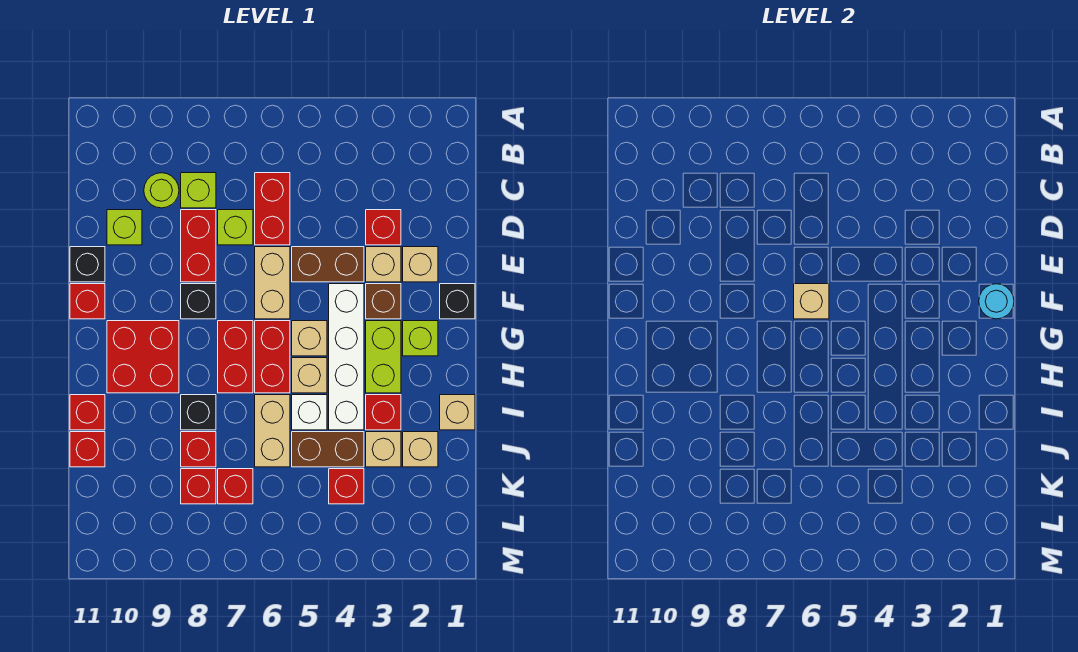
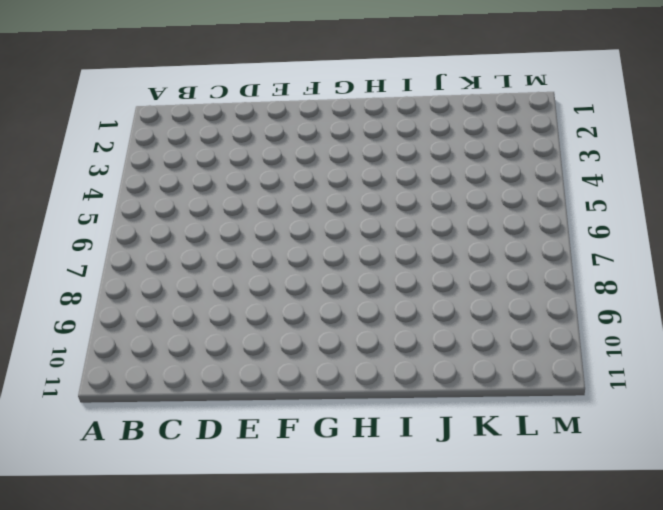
none -> red brick C6:D6 level 1
none -> lime brick C8 level 1
none -> lime round brick C9 level 1
none -> red brick D3 level 1

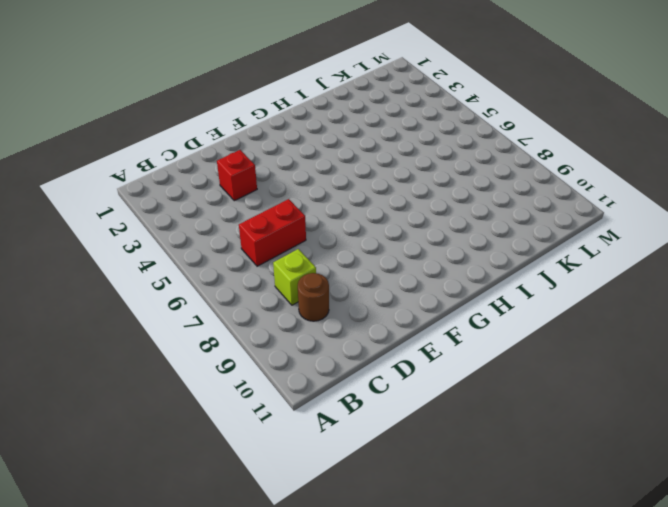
brown round brick C9 level 1 -> lime round brick C9 level 1
none -> lime brick D7 level 1
none -> red brick D8:E8 level 1
none -> lime brick D10 level 1
none -> tan brick E2 level 1

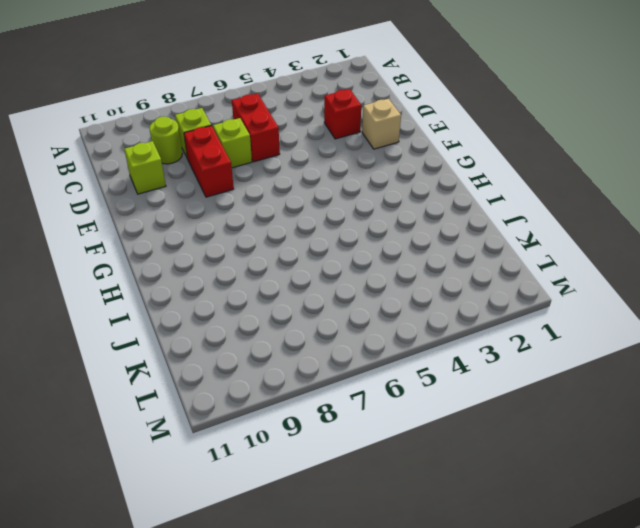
none -> tan brick E3 level 1
none -> brown brick E4:E5 level 1
none -> tan brick E6:F6 level 1
none -> black brick E11 level 1

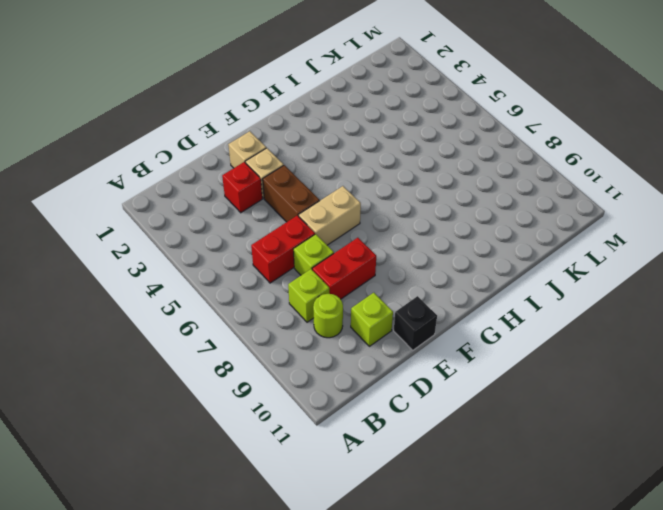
none -> black brick F1 level 1
none -> brown brick F3 level 1
none -> white brick F4:I4 level 1
none -> black brick F8 level 1

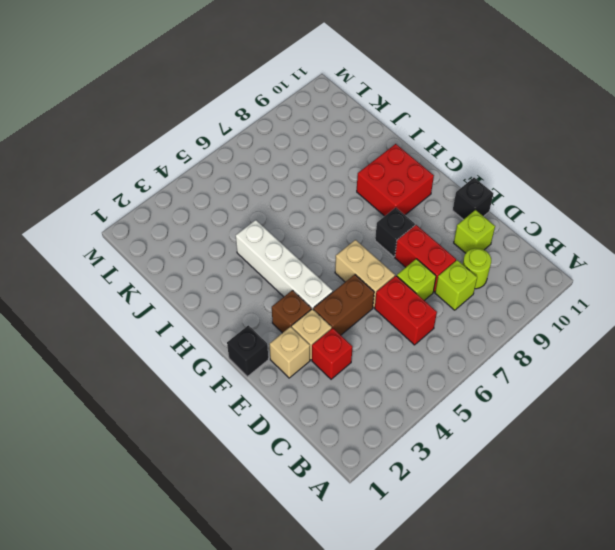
none -> red brick F11 level 1
none -> lime brick G2 level 1
none -> lime brick G3:H3 level 1
none -> tan brick G5 level 1

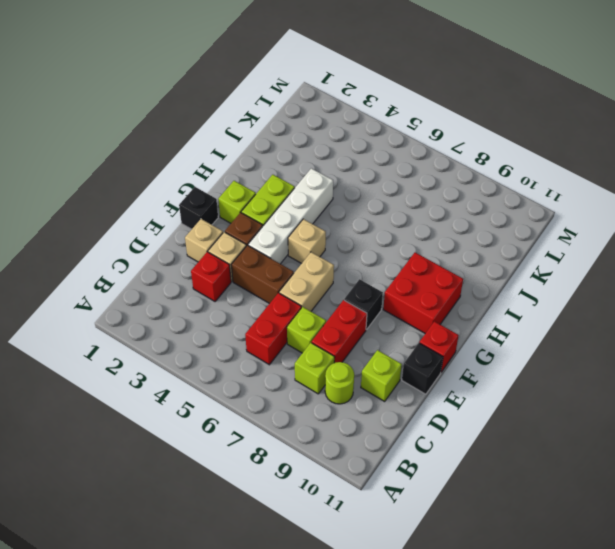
none -> red brick G6:H6 level 1
none -> red brick G7:H7 level 1
none -> tan brick H5 level 1
none -> tan brick I1 level 1

